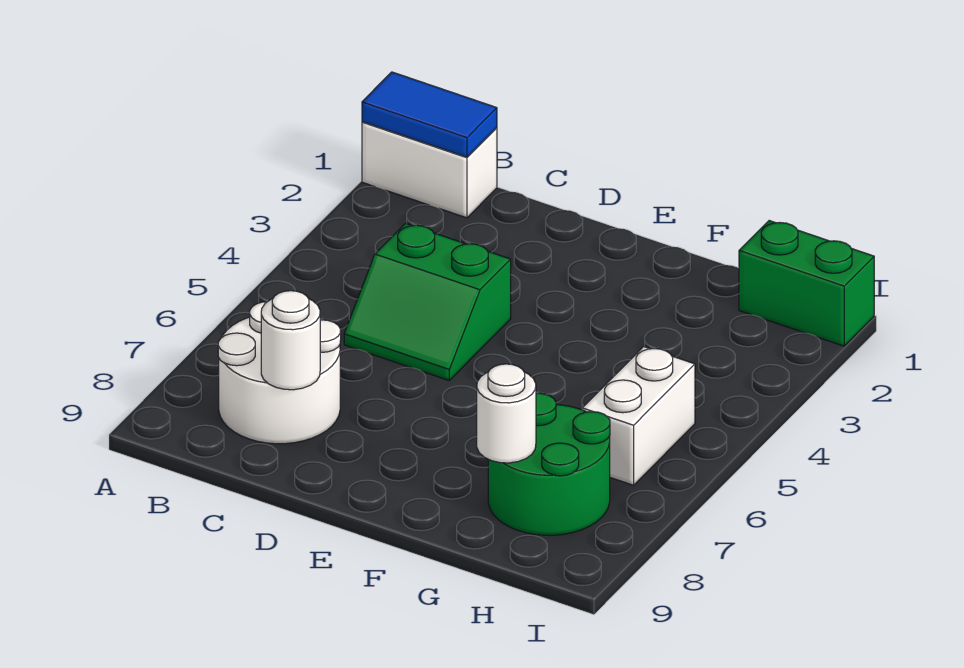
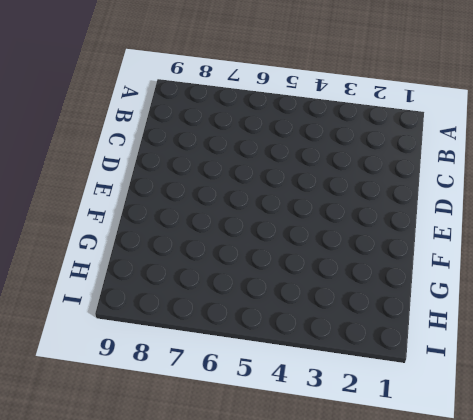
none -> white brick A1:B1 level 1
none -> white round brick B7:C8 level 1

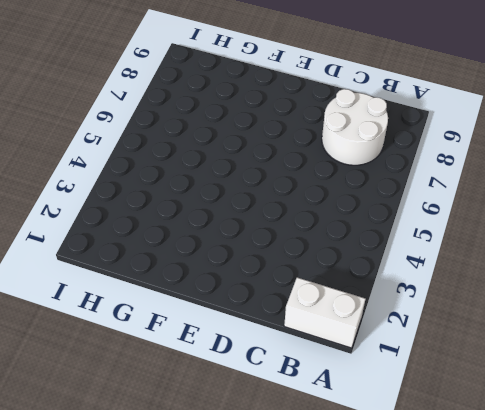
none -> green slope C4:D5 level 1 top 4
none -> green round brick G7:H8 level 1

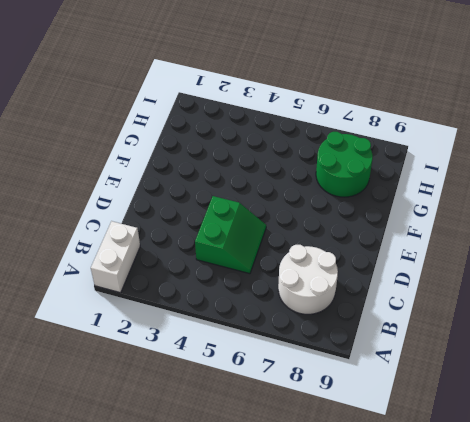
none -> green brick H1:I1 level 1
none -> white brick H5:H6 level 1

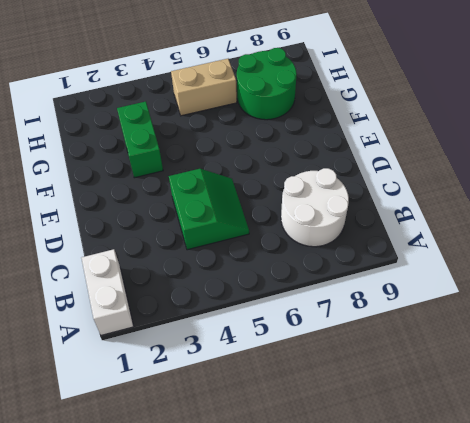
green brick F3:G3 level 1 -> green brick H1:I1 level 1
tan brick H5:H6 level 1 -> white brick H5:H6 level 1
none -> blue tile A1:B1 level 2
none -> white round brick C8 level 2

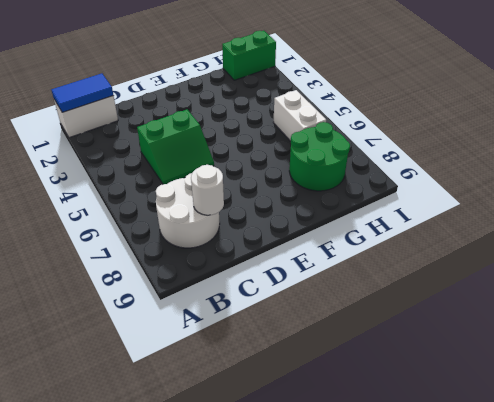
none -> white round brick G8 level 2

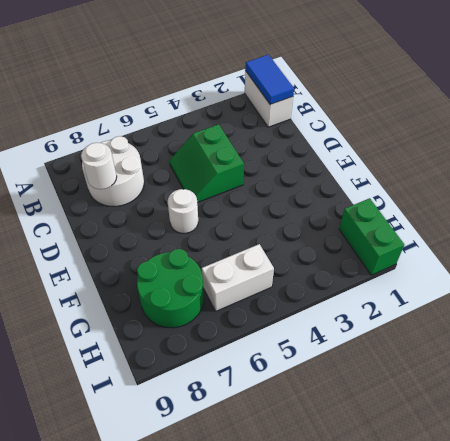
white round brick E6 level 1 -> white round brick G8 level 2

